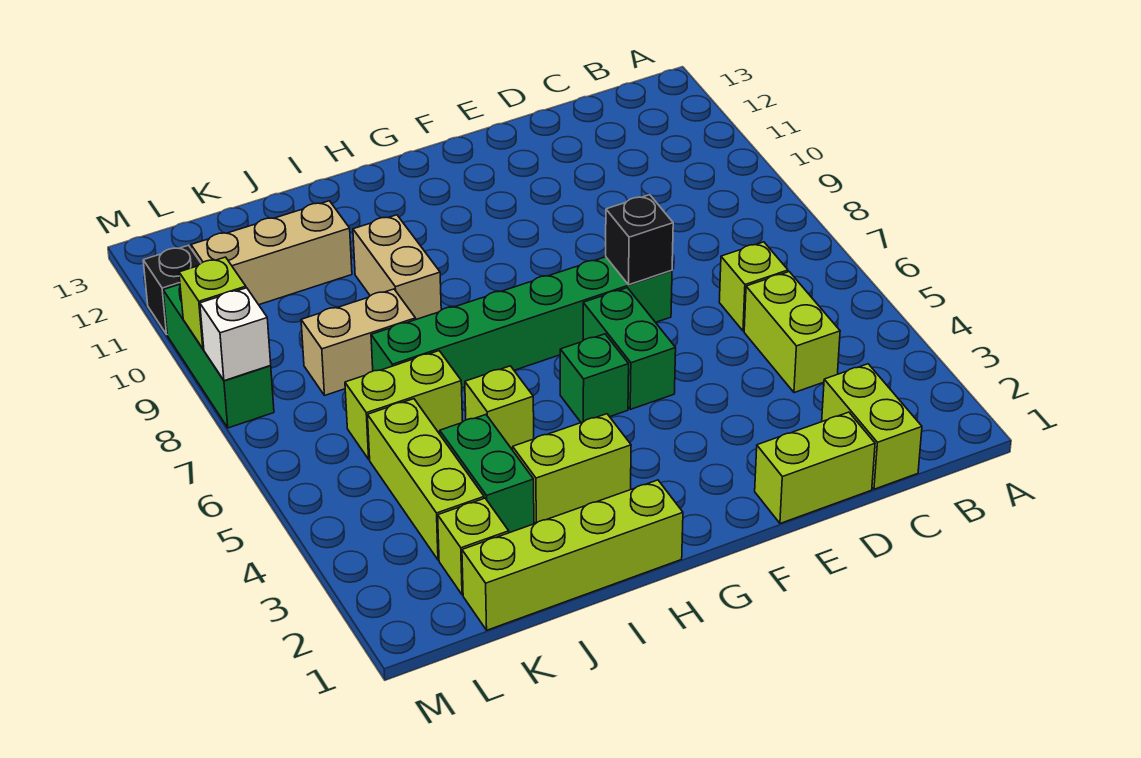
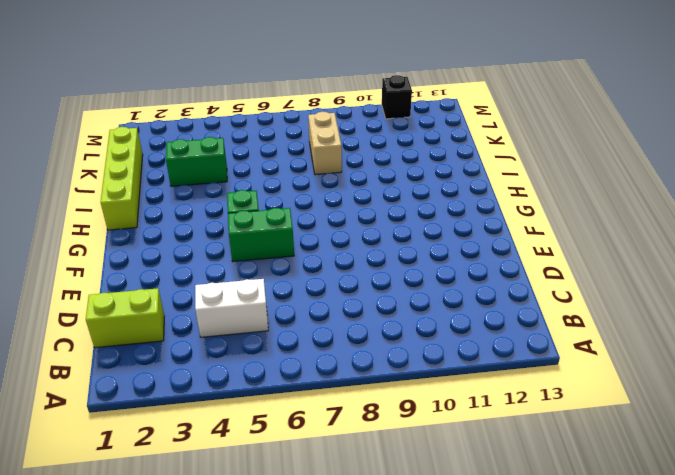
white brick C4:C5 level 1 -> lime brick C4:C5 level 1
none -> lime brick C6 level 1
none -> lime brick D1:E1 level 1
none -> green brick E7:J7 level 1

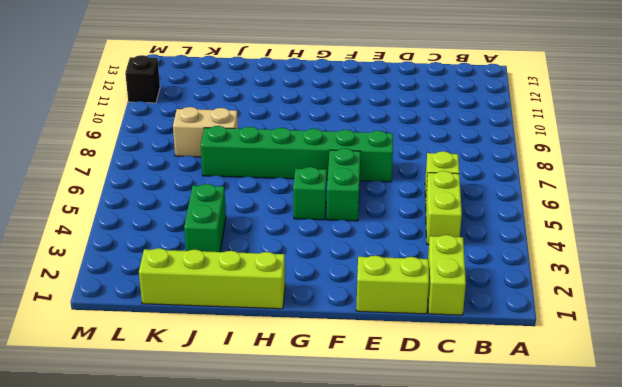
none -> lime brick H3:I3 level 1
none -> lime brick I5 level 1
none -> tan brick I9:I10 level 1

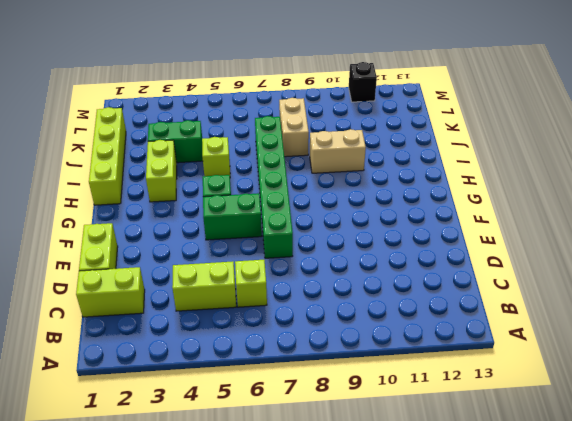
none -> lime brick J6:K6 level 1
none -> tan brick J11:L11 level 1
none -> lime brick K2 level 1

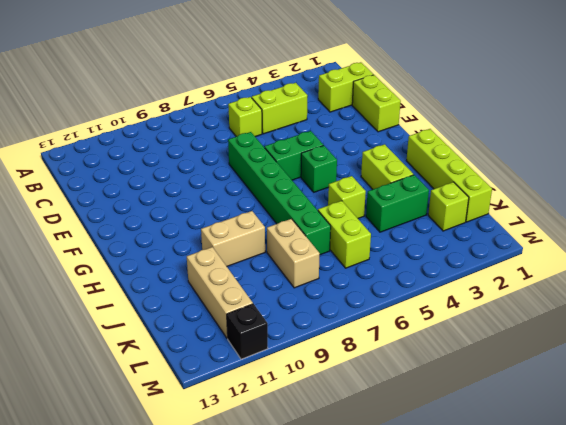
none -> lime brick K3:K5 level 1
none -> green brick M8:M10 level 1
none -> black brick E7 level 2

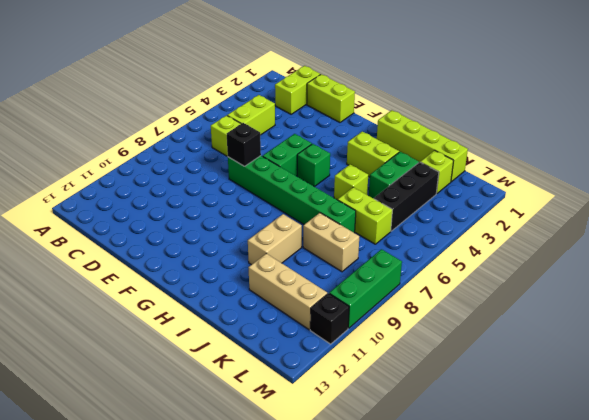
black brick K3:K5 level 1 -> lime brick K3:K5 level 1
none -> white brick M8 level 2
none -> lime brick M9 level 2

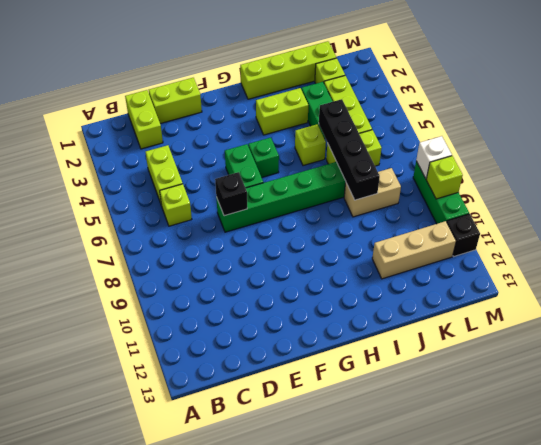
black brick J5:J8 level 2 -> none
none -> tan brick I9:I10 level 1

